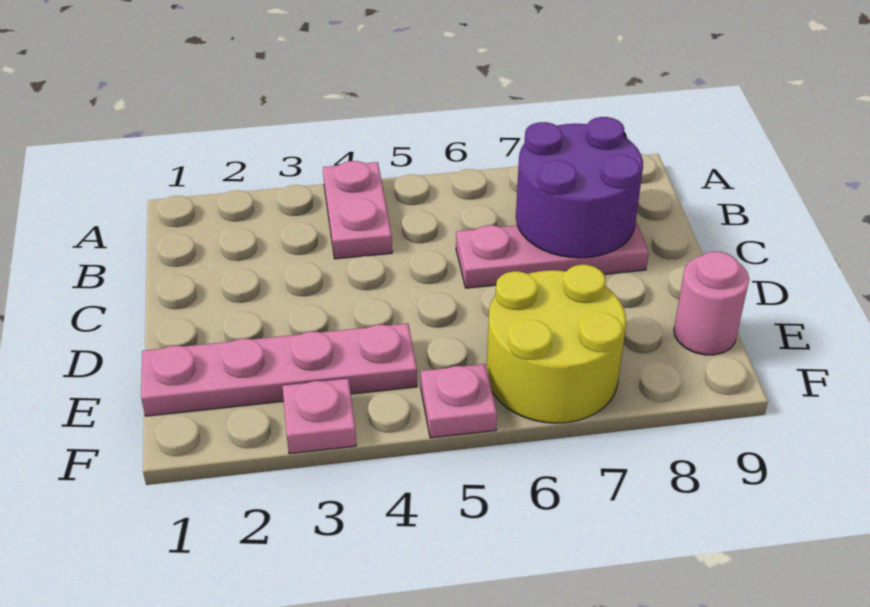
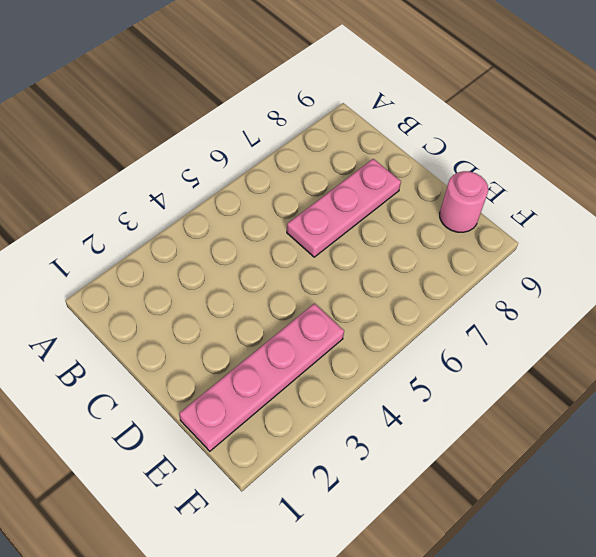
none -> pink plate A4:B4 level 1
none -> yellow round brick E6:F7 level 1

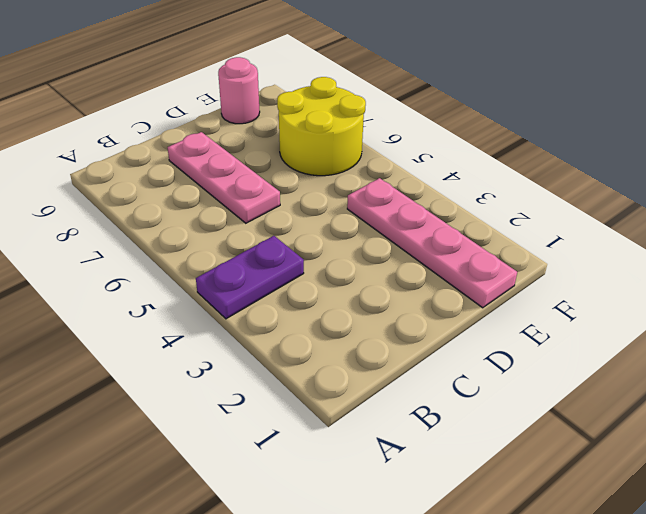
purple plate A4:B4 level 1 -> pink plate A4:B4 level 1
none -> pink plate F3 level 1
none -> pink plate F5 level 1

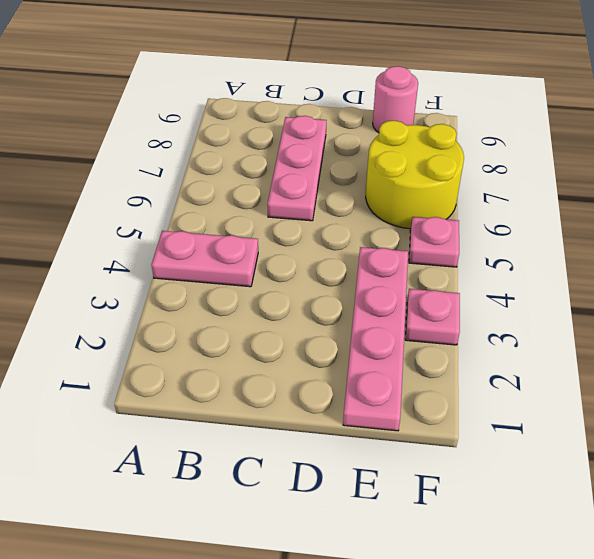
none -> purple round brick B7:C8 level 2

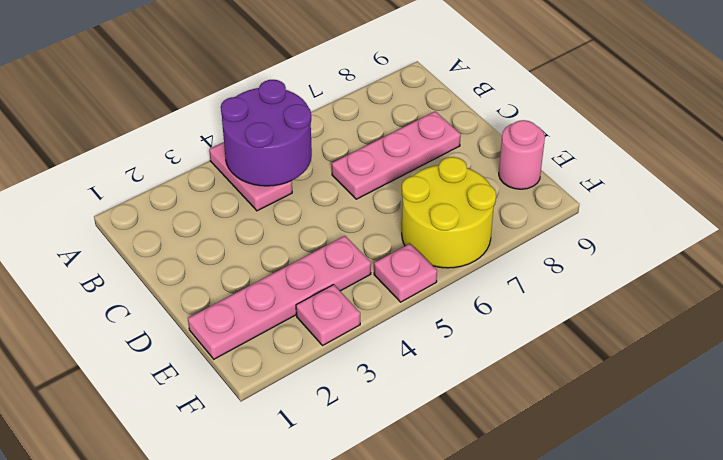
purple round brick A4:B5 level 2 -> purple round brick B7:C8 level 2

